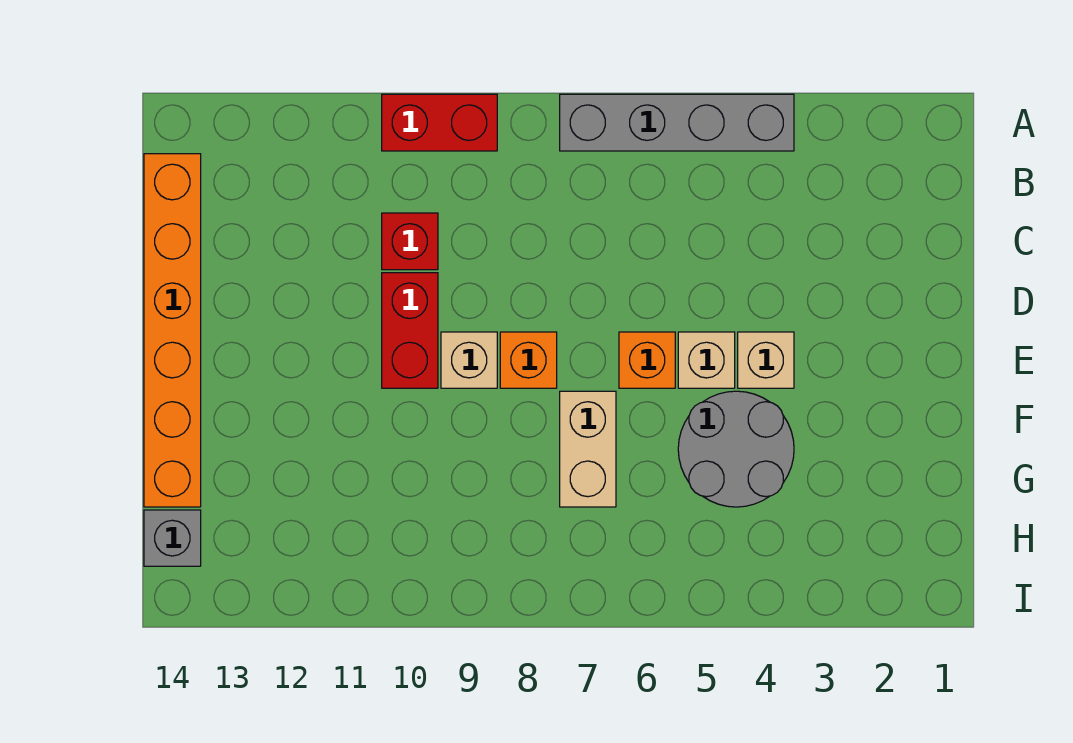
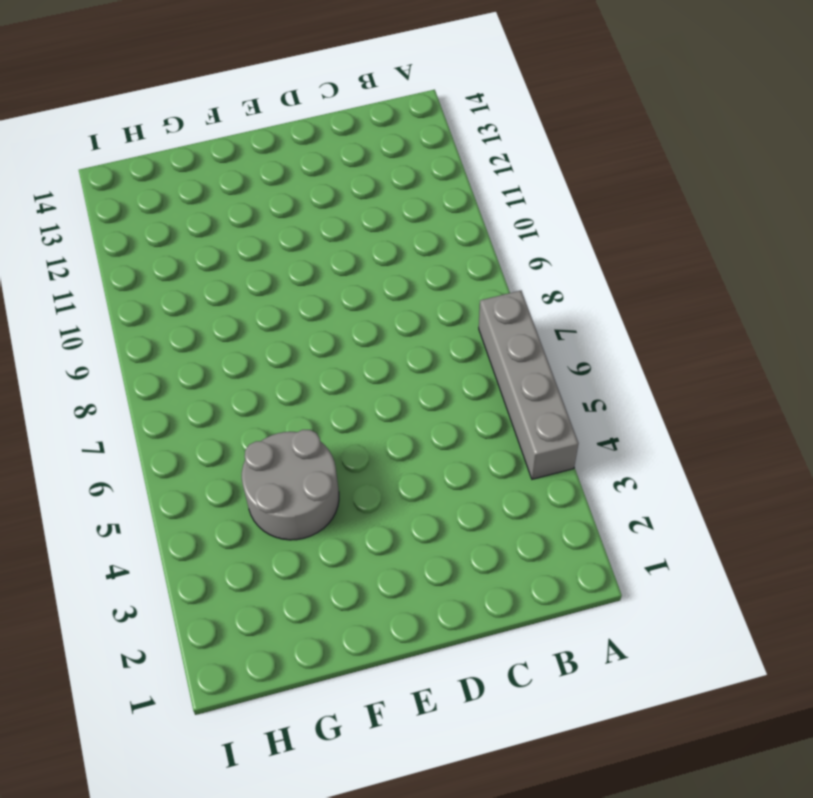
none -> red brick A9:A10 level 1
none -> orange brick B14:G14 level 1
none -> red brick C10 level 1

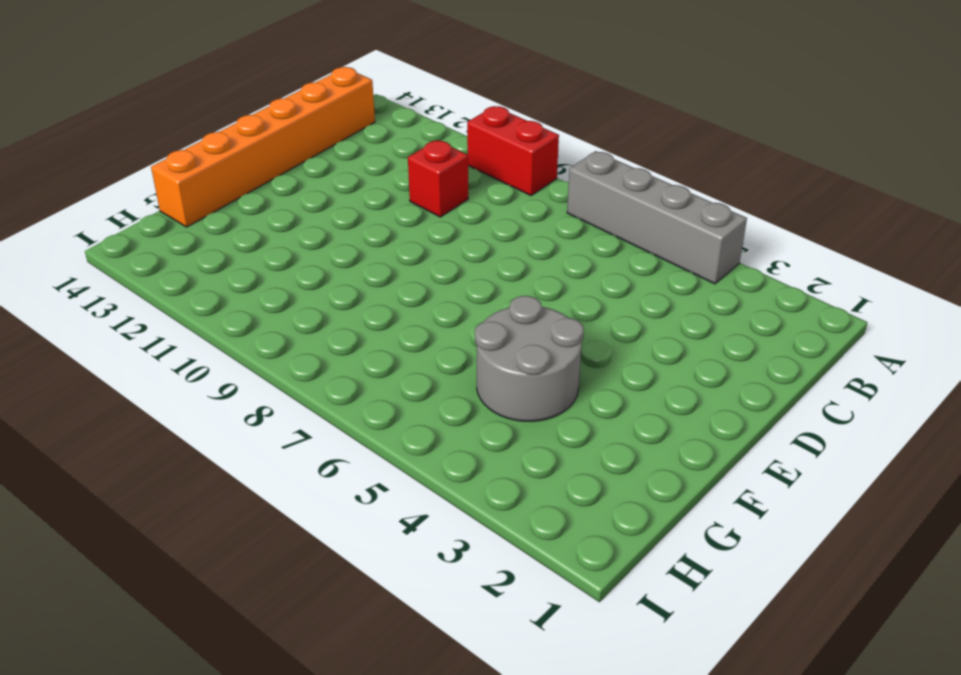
none -> red brick D10:E10 level 1
none -> tan brick E4 level 1
none -> tan brick E5 level 1

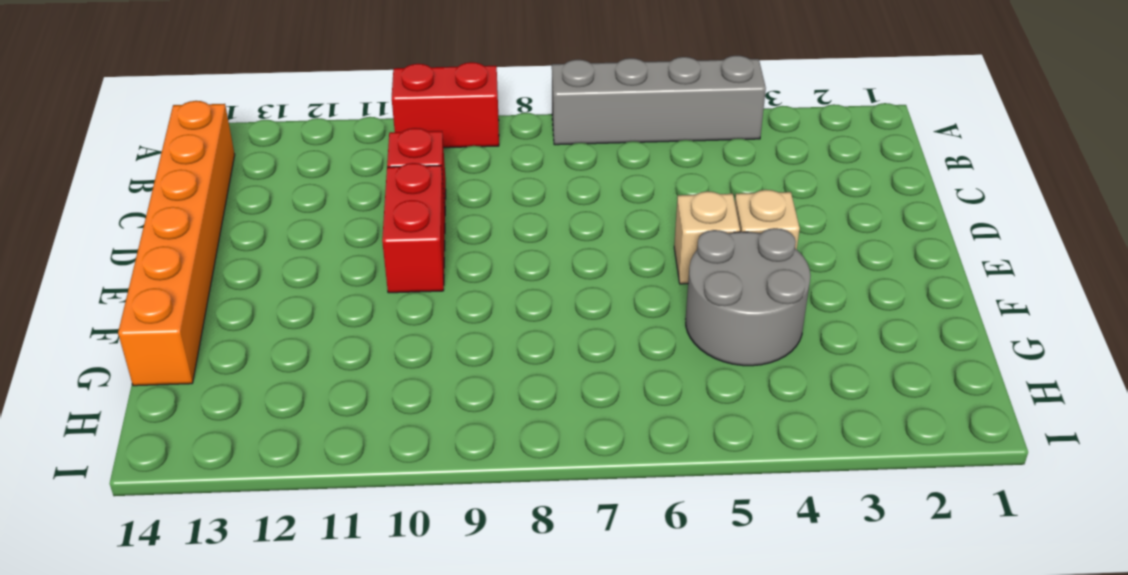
none -> orange brick E6 level 1
none -> orange brick E8 level 1
none -> tan brick E9 level 1

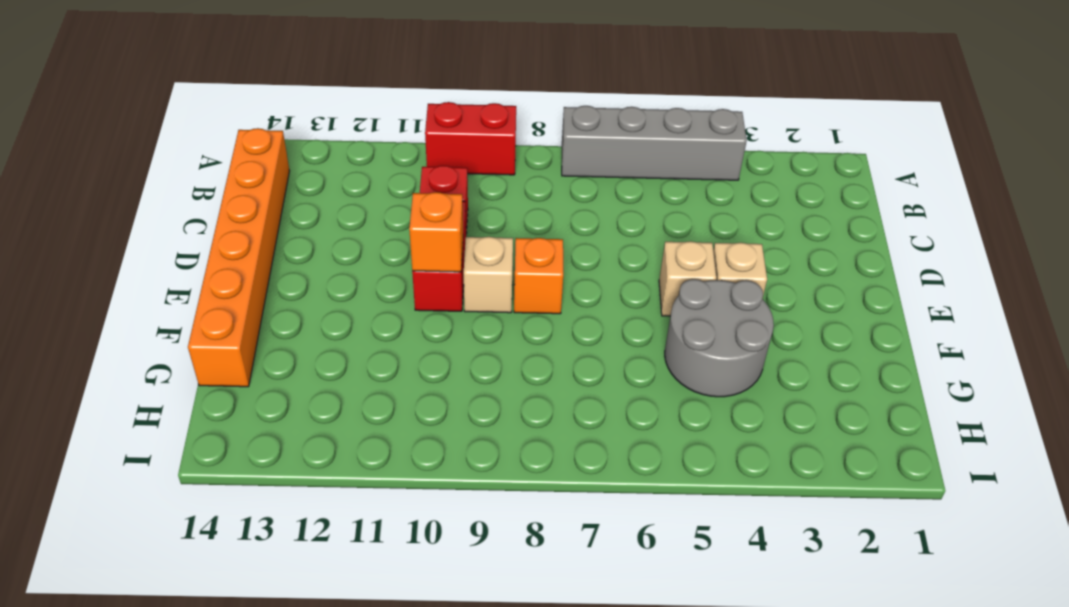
orange brick E10 level 2 -> orange brick E6 level 1
none -> tan brick F7:G7 level 1
none -> grey brick H14 level 1

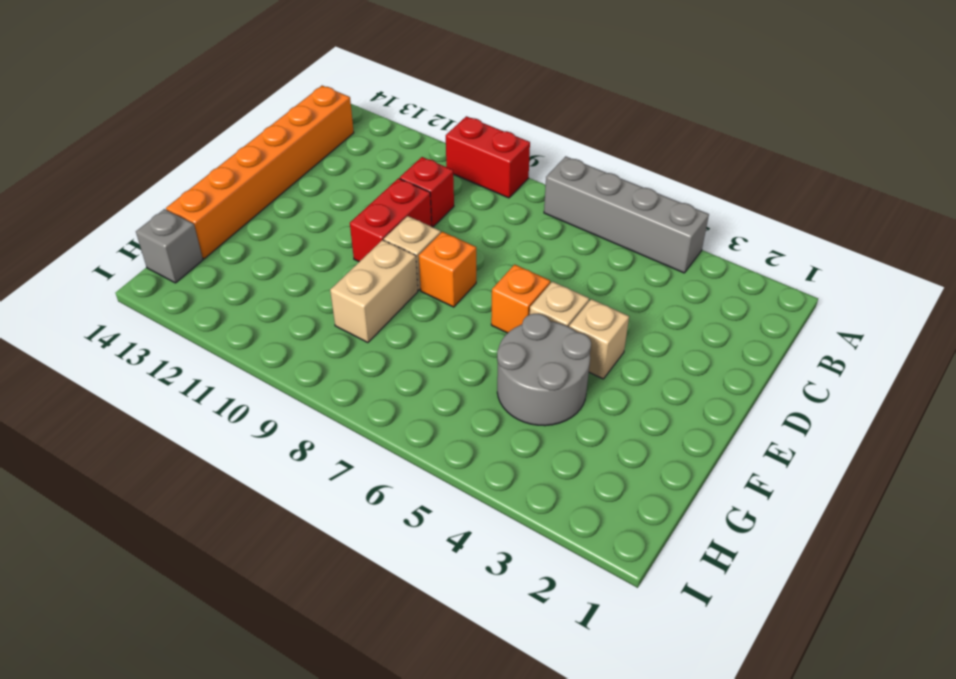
tan brick F9:G9 level 1 -> tan brick F7:G7 level 1

